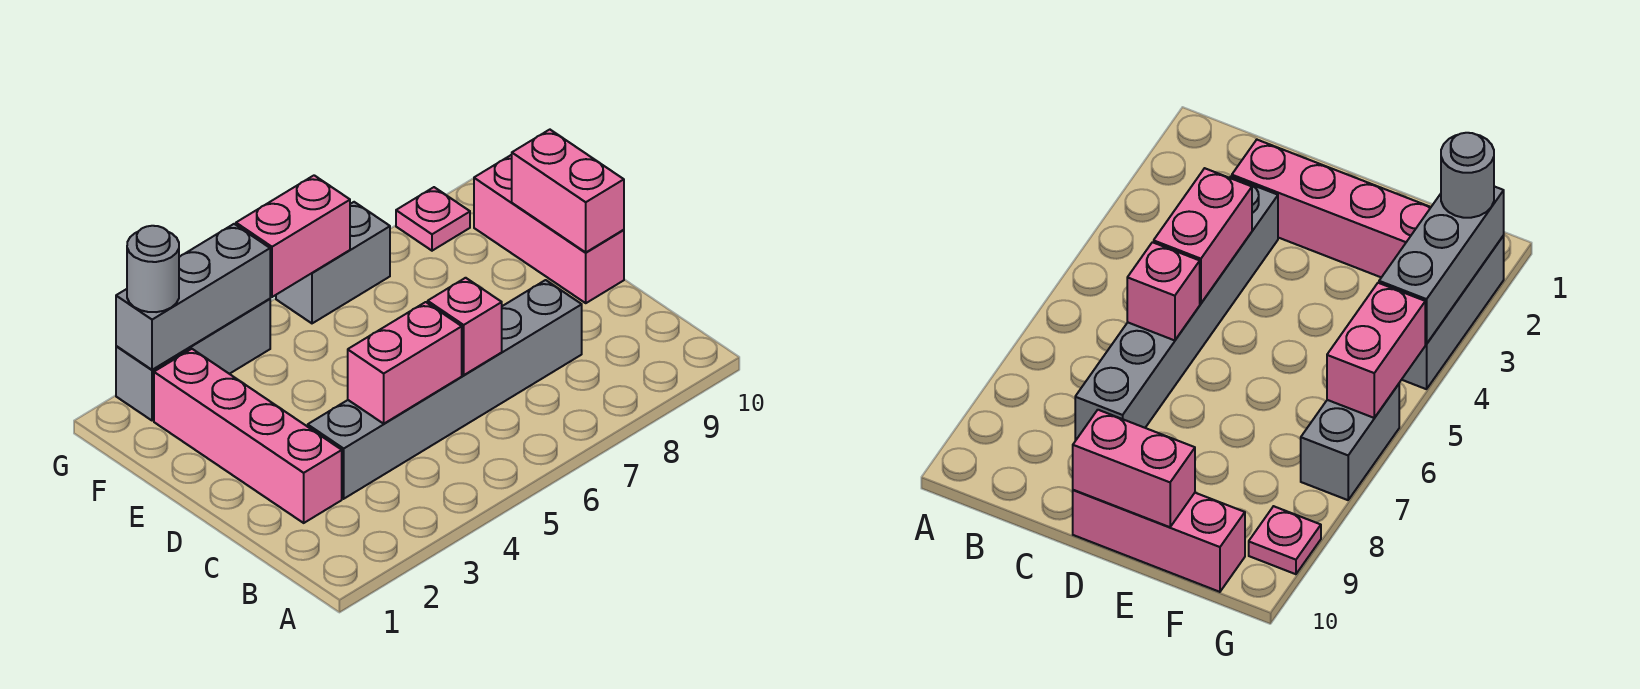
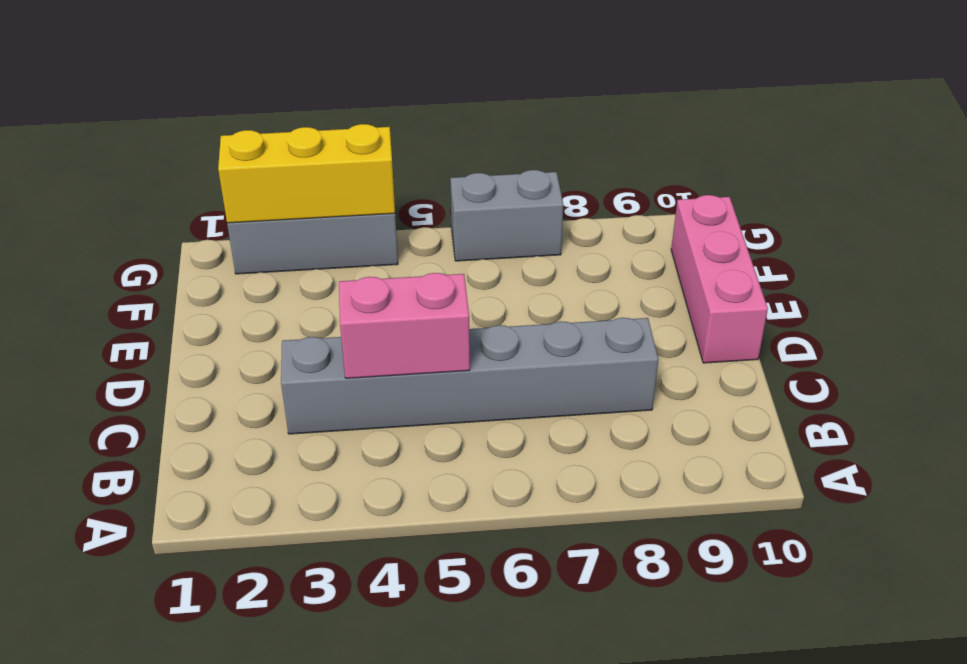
yellow brick G2:G4 level 2 -> grey brick G2:G4 level 2
none -> pink brick C2:F2 level 1
none -> pink plate G9 level 1
none -> pink brick C6 level 2

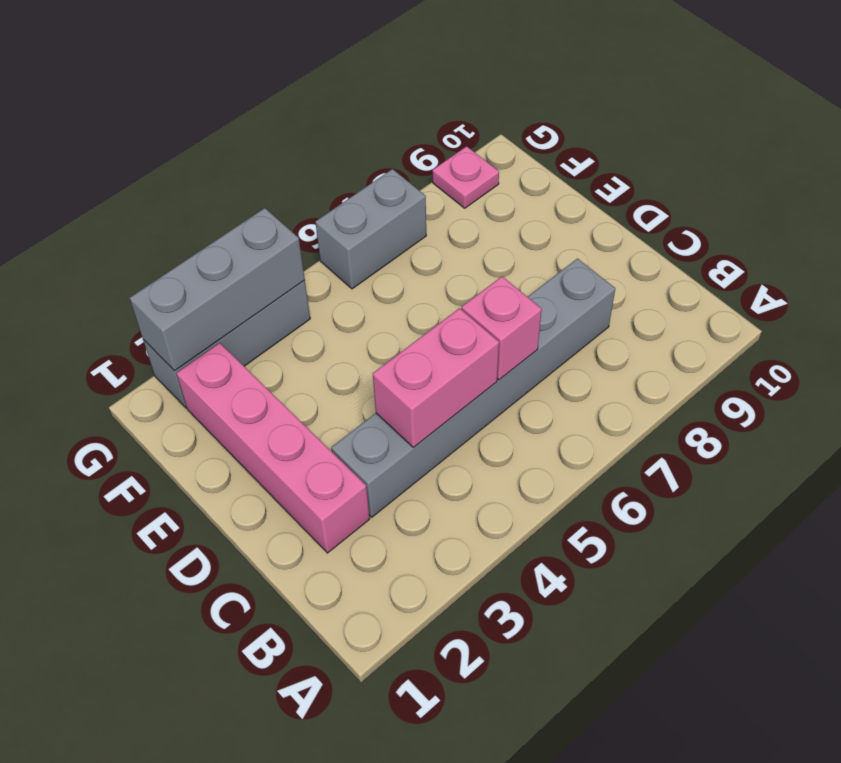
none -> pink brick D10:F10 level 1
none -> pink brick D10:E10 level 2
none -> pink brick G5:G6 level 2

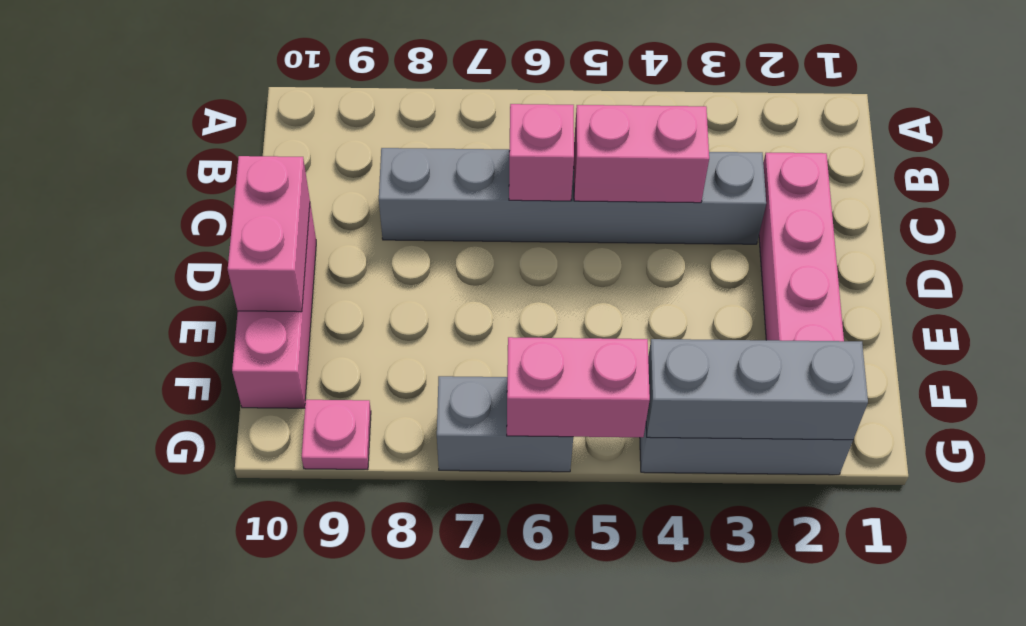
none -> grey round brick G2 level 3

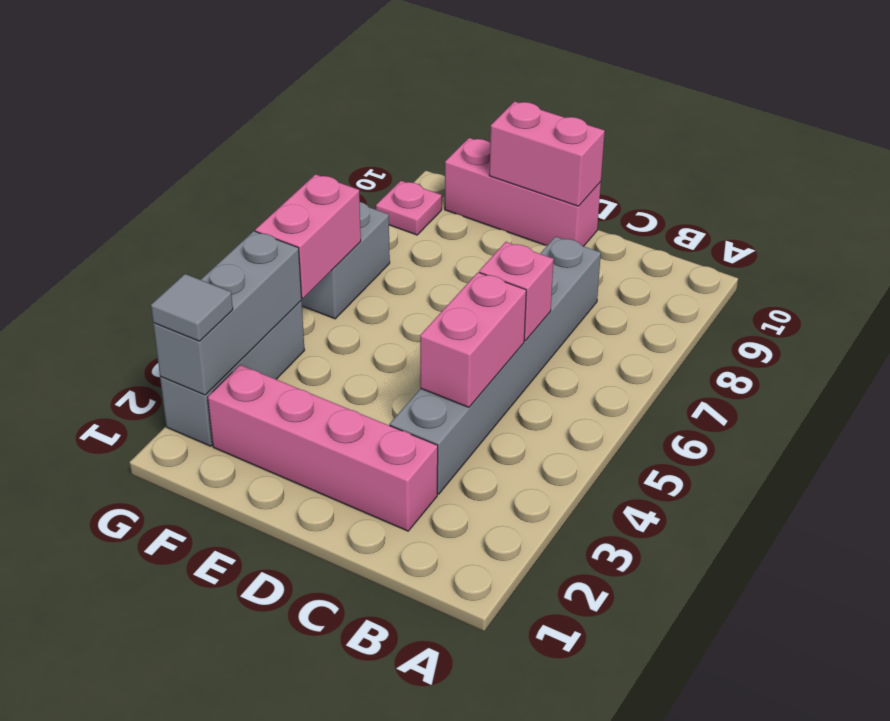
grey tile G2 level 3 -> grey round brick G2 level 3

